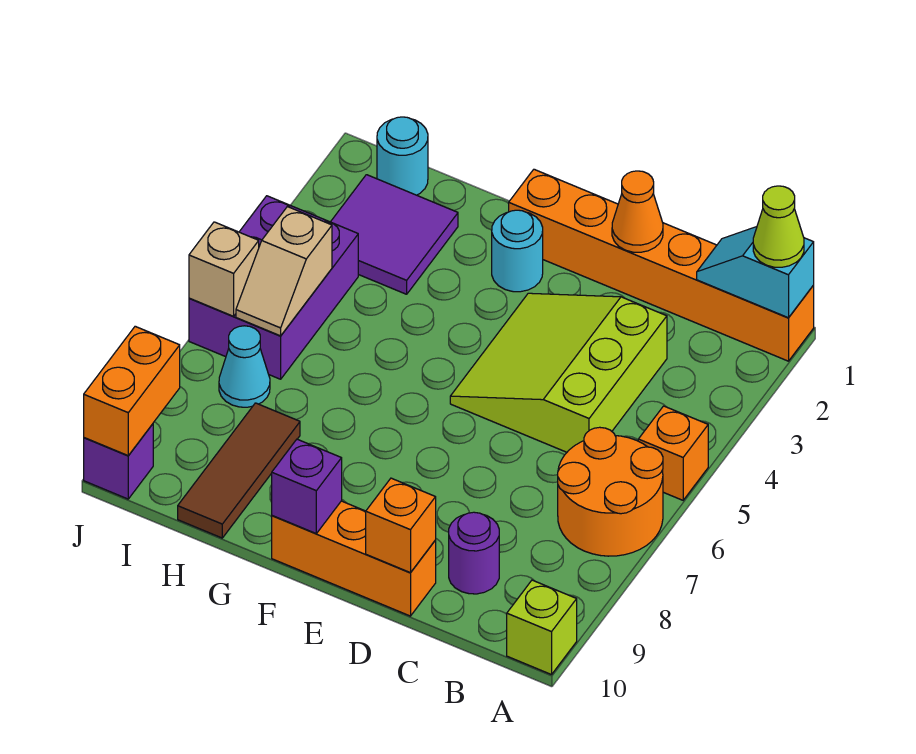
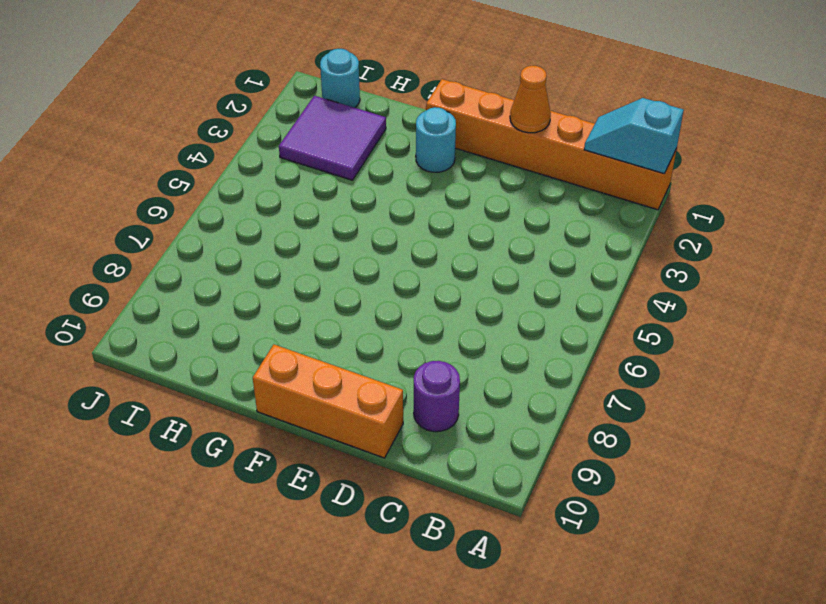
none -> orange brick A5 level 1
none -> orange round brick A6:B7 level 1
none -> lime brick A10 level 1

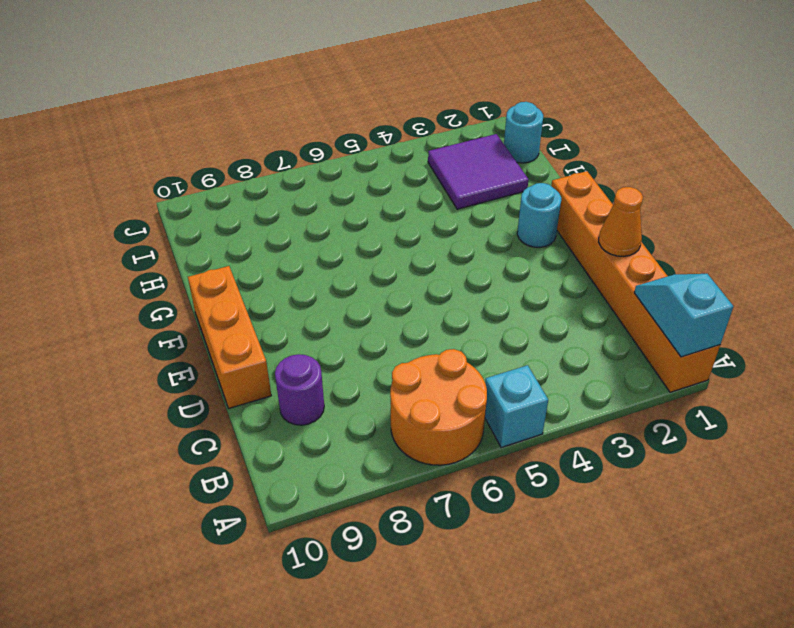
cyan brick A5 level 1 -> orange brick A5 level 1
none -> lime brick A10 level 1
none -> lime slope C3:E5 level 1 top C
none -> brown tile H8:H10 level 1

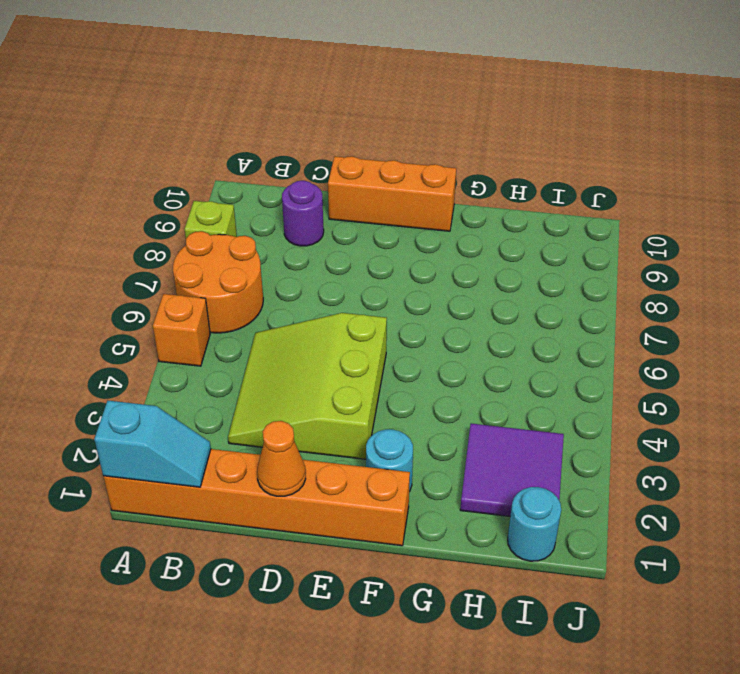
lime brick A8 level 1 -> lime brick A10 level 1
lime slope C3:E5 level 1 top E -> lime slope C3:E5 level 1 top C
none -> brown tile H8:H10 level 1
none -> purple brick I4:J6 level 1
none -> cyan cone I7 level 1

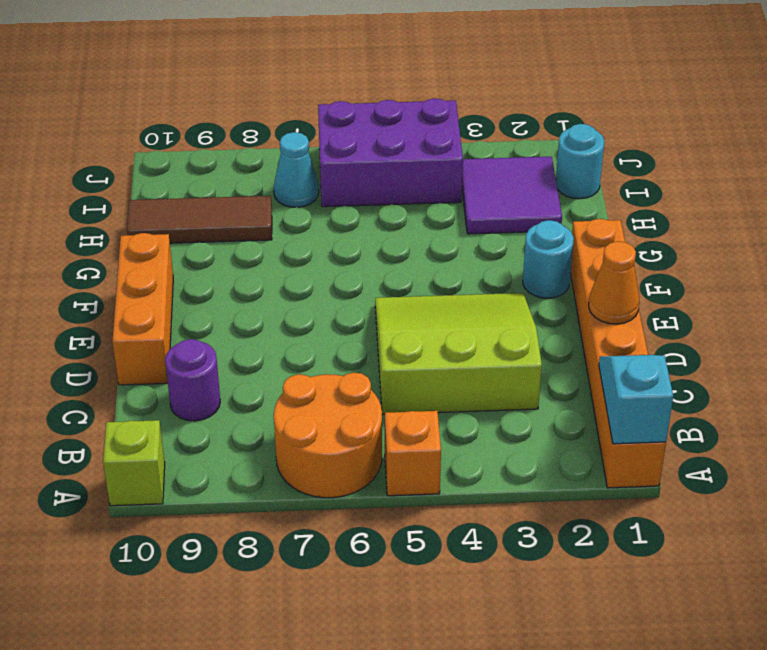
none -> purple brick J10 level 1
none -> orange brick D10 level 2
none -> purple brick F10 level 2

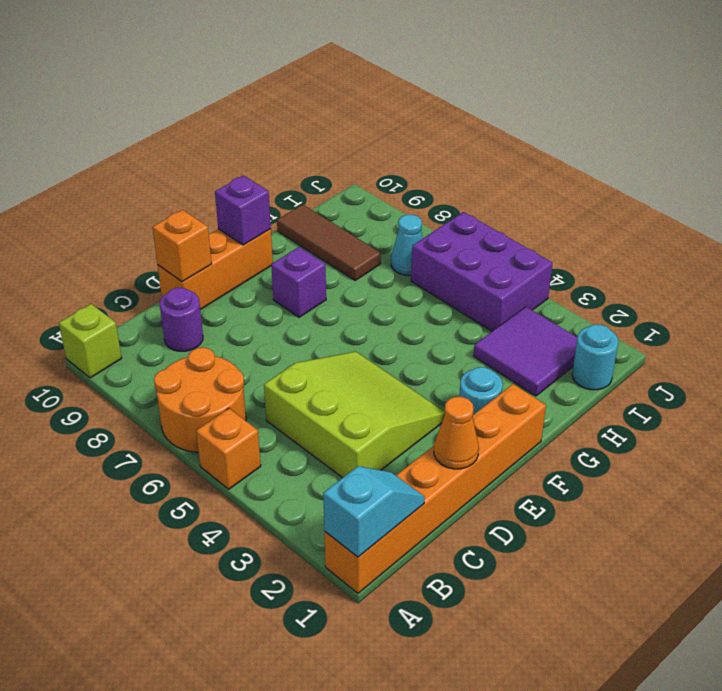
purple brick F8 level 1 -> purple brick J10 level 1
none -> tan slope I5:I6 level 2 top 5
none -> tan brick J6 level 2
none -> orange brick J9:J10 level 2

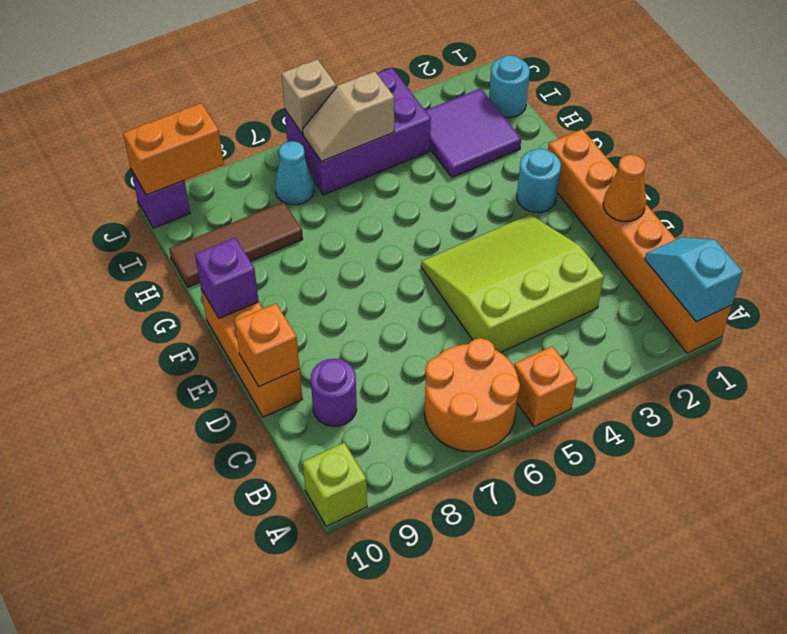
none -> lime cone A1 level 3

